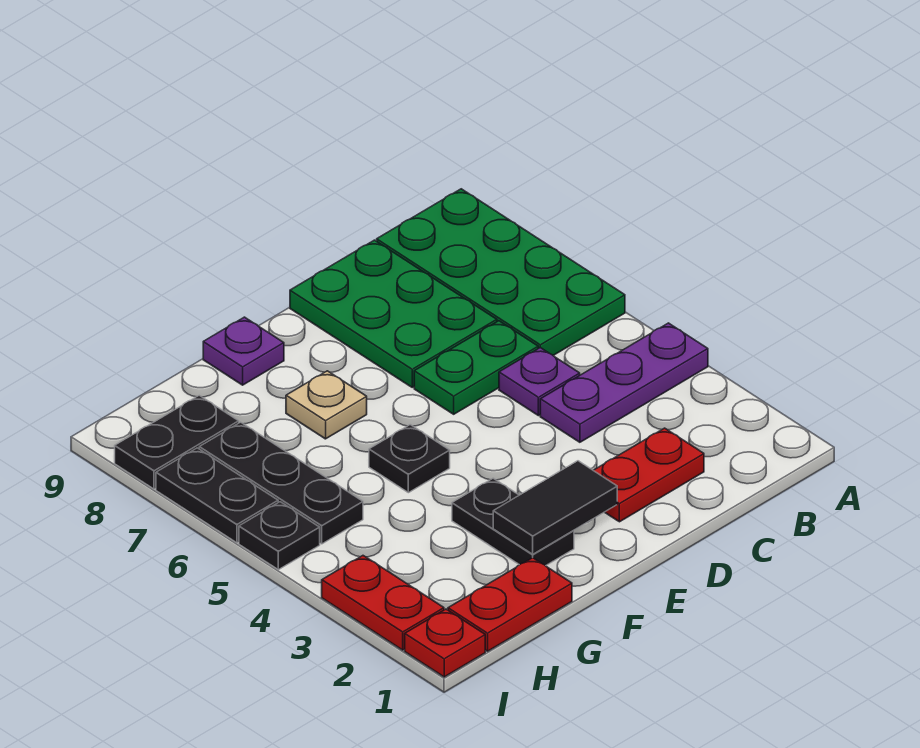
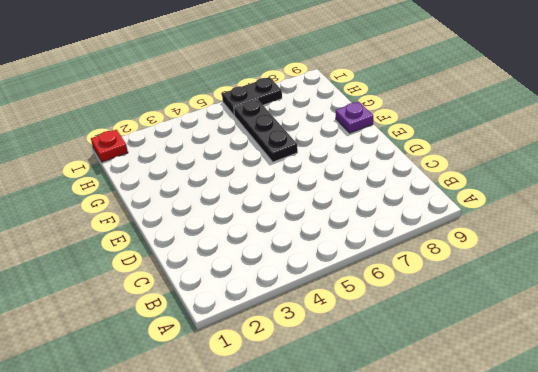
black plate F6:H6 level 1 -> black plate H5:H7 level 1
none -> purple plate A4:C4 level 1
none -> green plate A6:B9 level 1
none -> red plate C2:D2 level 1

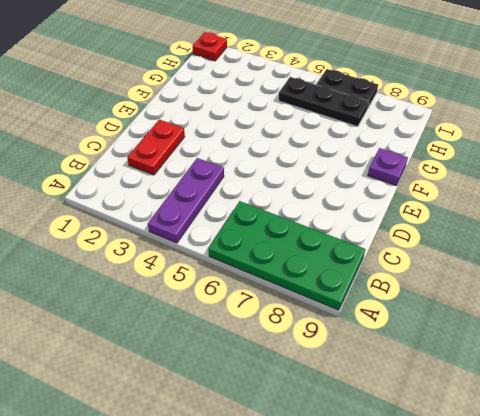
none -> purple plate C5 level 1
none -> green plate C6:D6 level 1
none -> green plate C7:D9 level 1

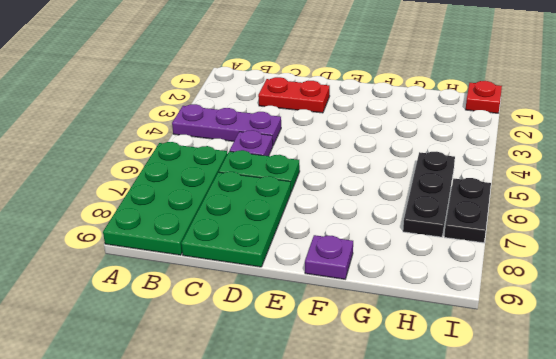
none -> black plate F2:F3 level 1
none -> black plate F5 level 1
none -> tan plate F7 level 1

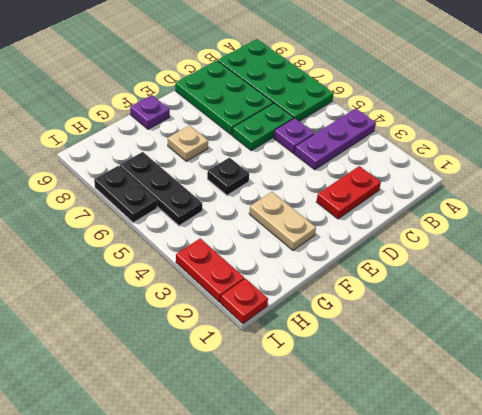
tan plate F2:F3 level 1 -> black plate F2:F3 level 1
none -> red plate G1:H1 level 1
none -> black plate H8:I8 level 1
none -> black plate I5 level 1

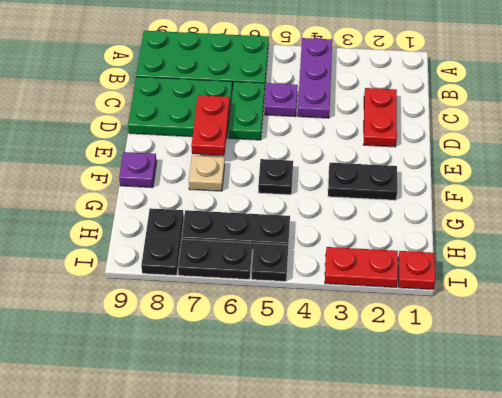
red plate D7:E7 level 2 -> red plate G1:H1 level 1
none -> black tile E2:F2 level 2

